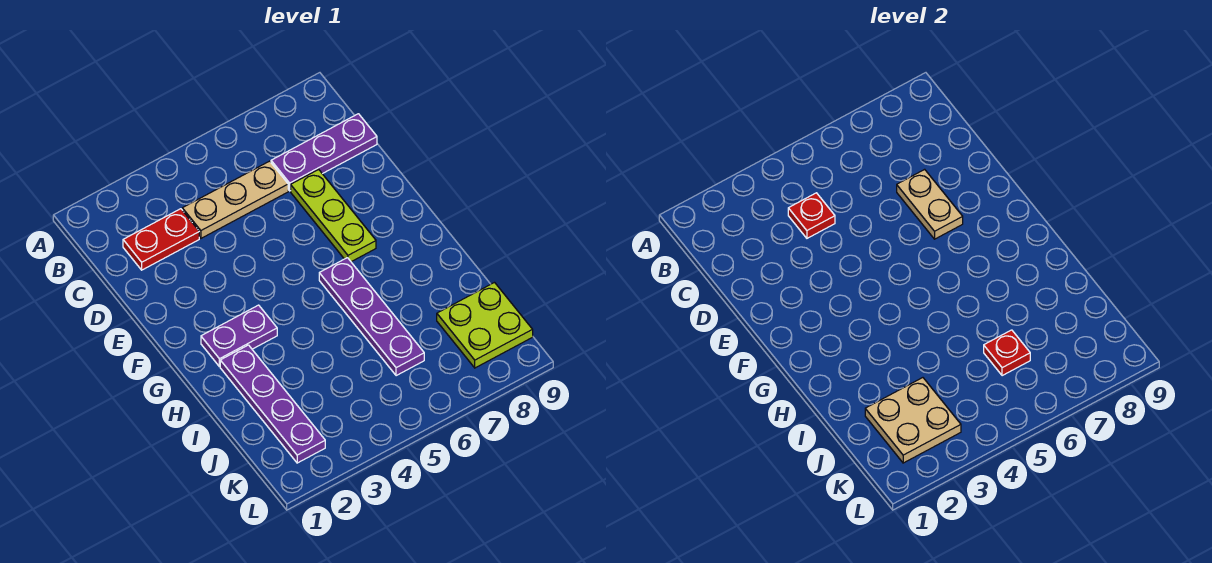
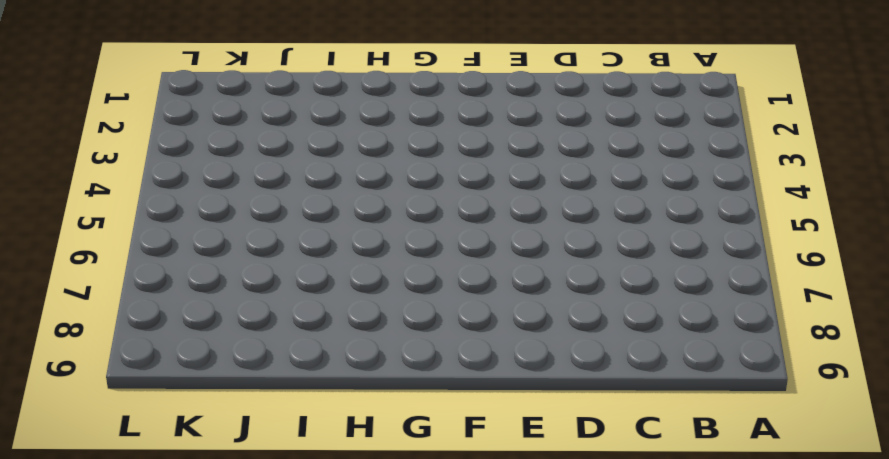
none -> red plate C2:C3 level 1
none -> tan plate C4:C6 level 1
none -> purple plate C7:C9 level 1

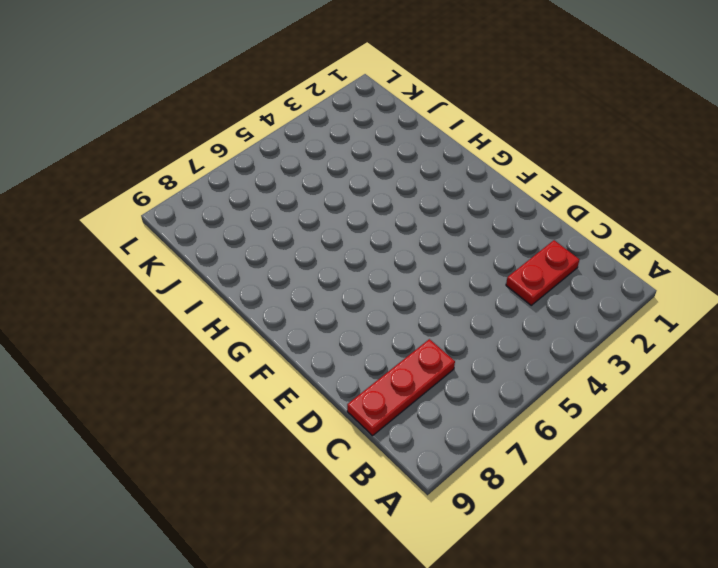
red plate C7:C9 level 1 -> purple plate C7:C9 level 1
none -> tan plate C4:C6 level 1
none -> lime plate D7:F7 level 1
none -> purple plate G2:G3 level 1

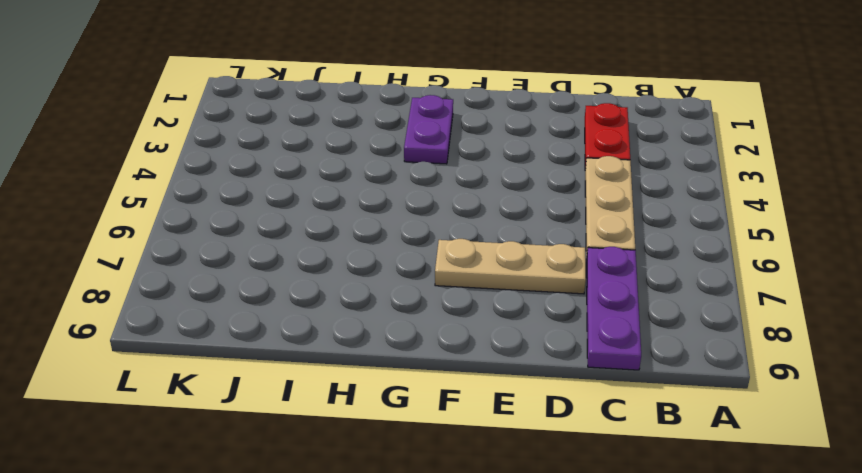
tan plate D7:F7 level 1 -> lime plate D7:F7 level 1
none -> purple plate G6:J6 level 1
none -> purple plate H2:K2 level 1
none -> lime plate J8:K9 level 1

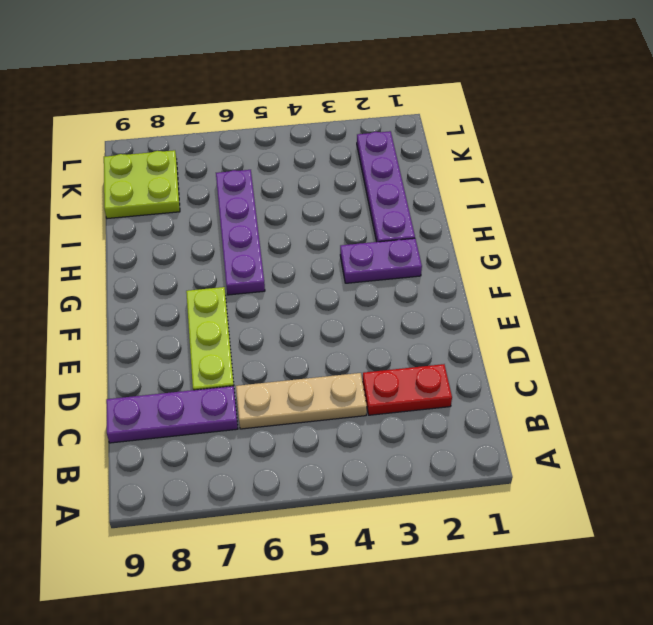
none -> red plate C4 level 2
none -> tan plate D7:E7 level 2
none -> tan plate J2:K3 level 2

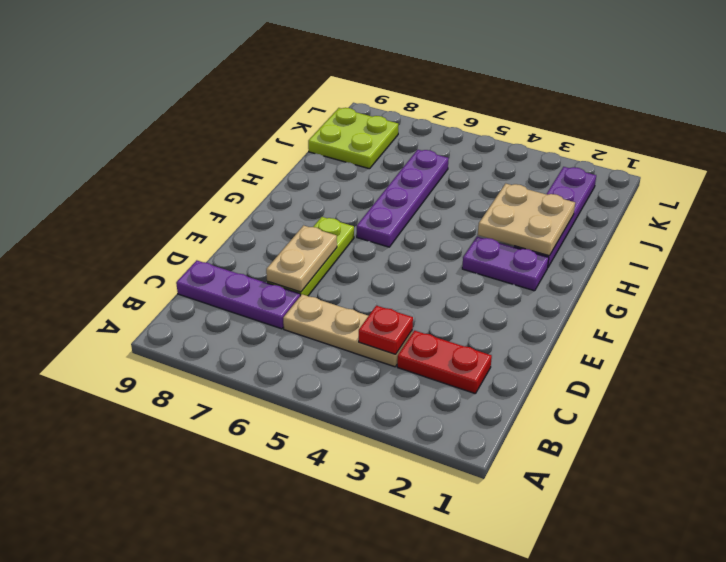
tan plate H2:I3 level 2 -> tan plate J2:K3 level 2
none -> red plate J6 level 2

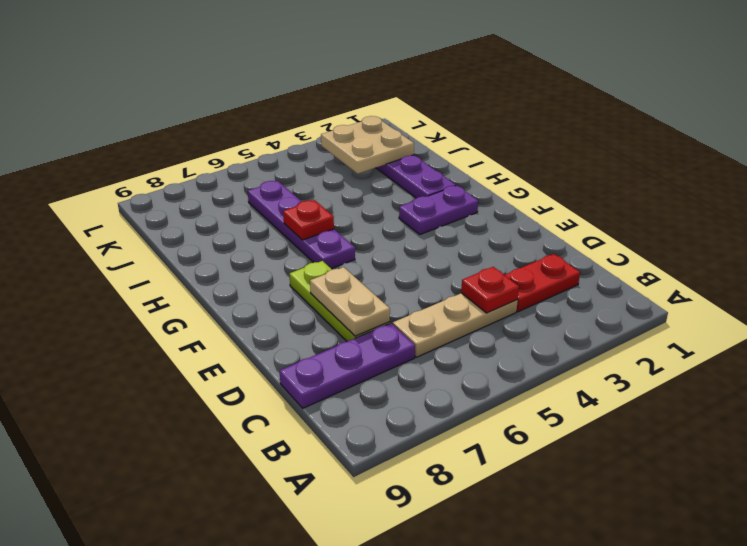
red plate H6 level 2 -> red plate J6 level 2
none -> lime plate J8:K9 level 1

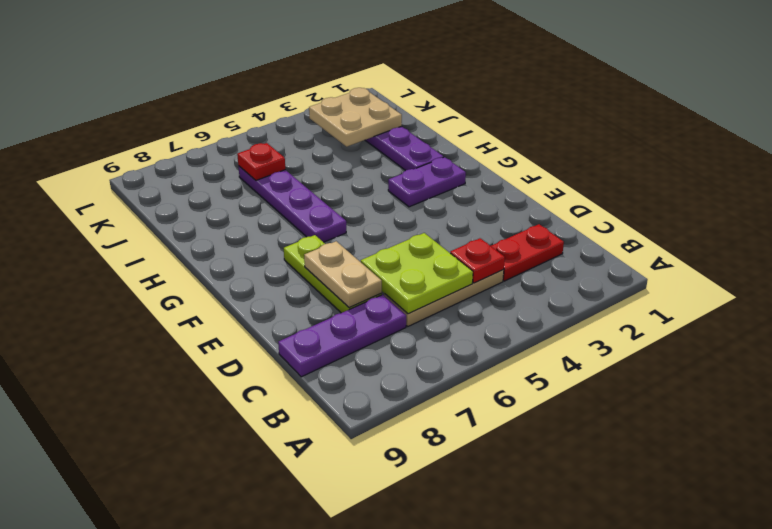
lime plate C5:D6 level 2 -> lime plate J8:K9 level 1

